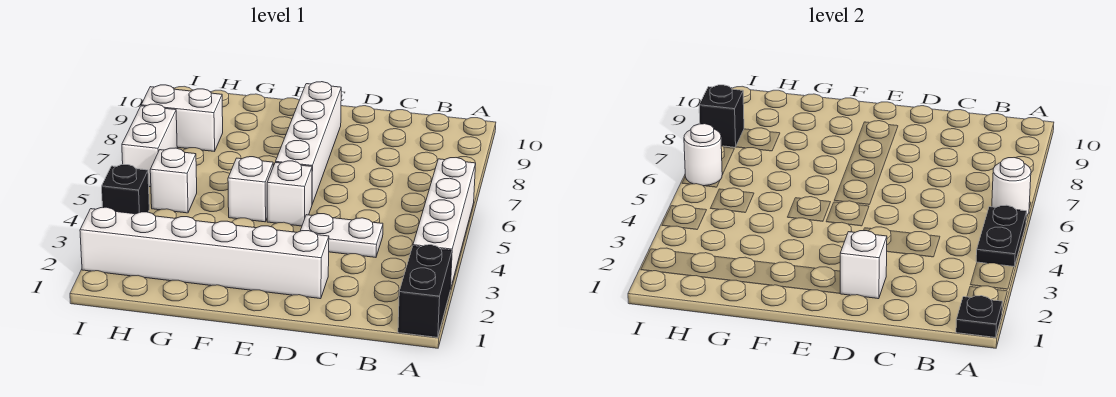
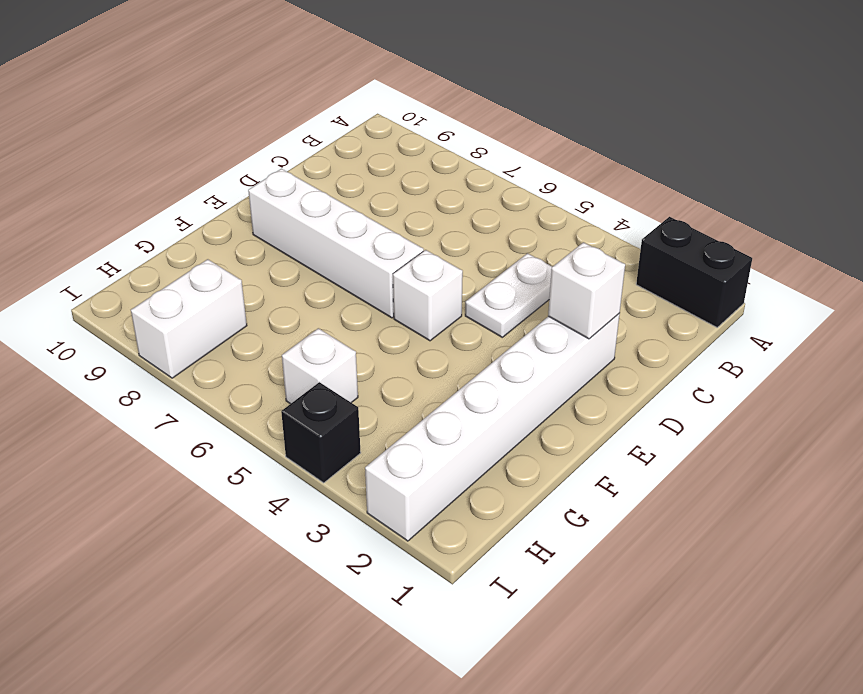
none -> white brick A3:A6 level 1
none -> white brick F5 level 1
none -> white brick I6:I7 level 1

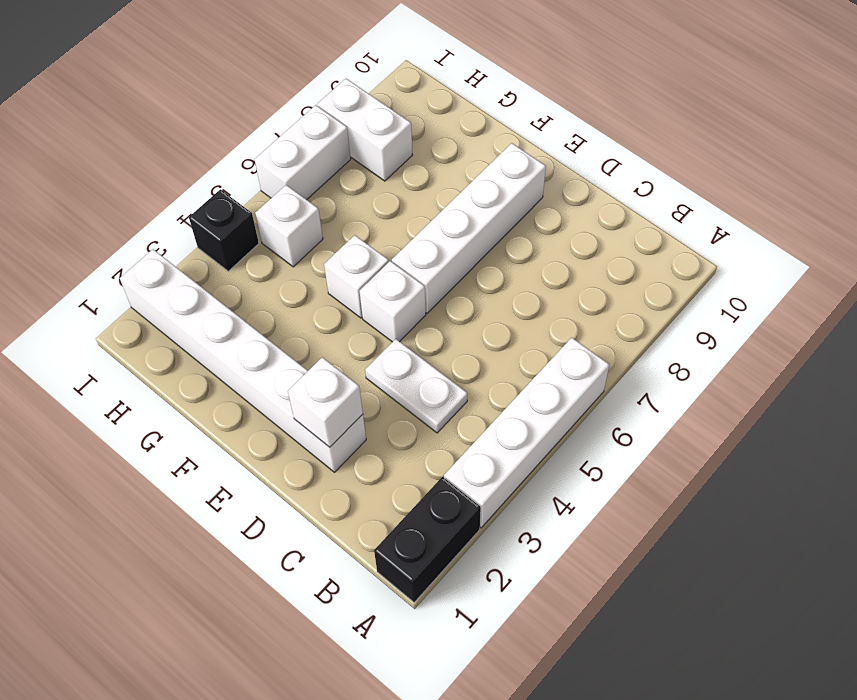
none -> black plate A1 level 2
none -> black plate A4:A5 level 2
none -> white round brick A6 level 2

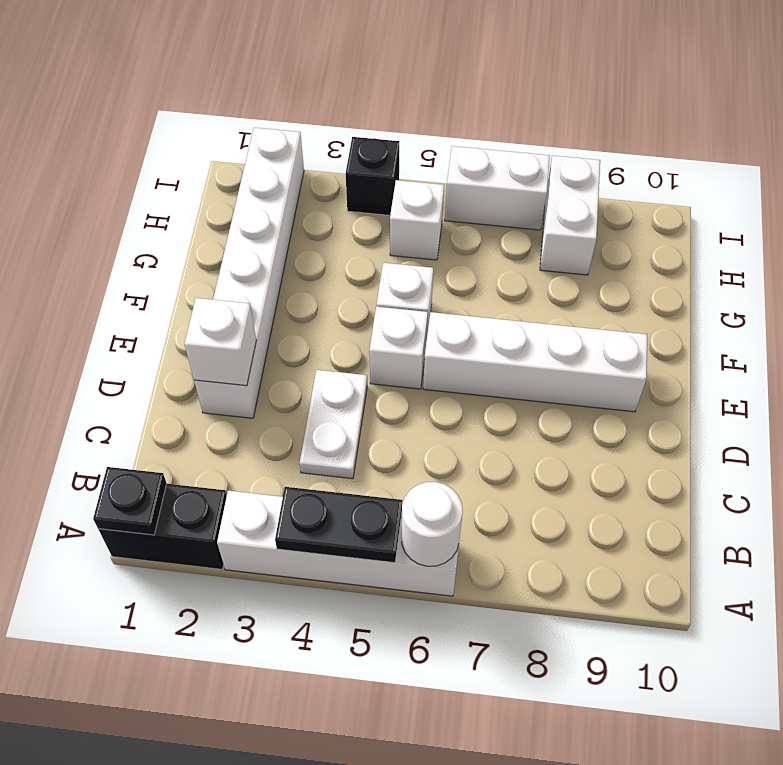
none -> white round brick I6 level 2
none -> black brick I8 level 2

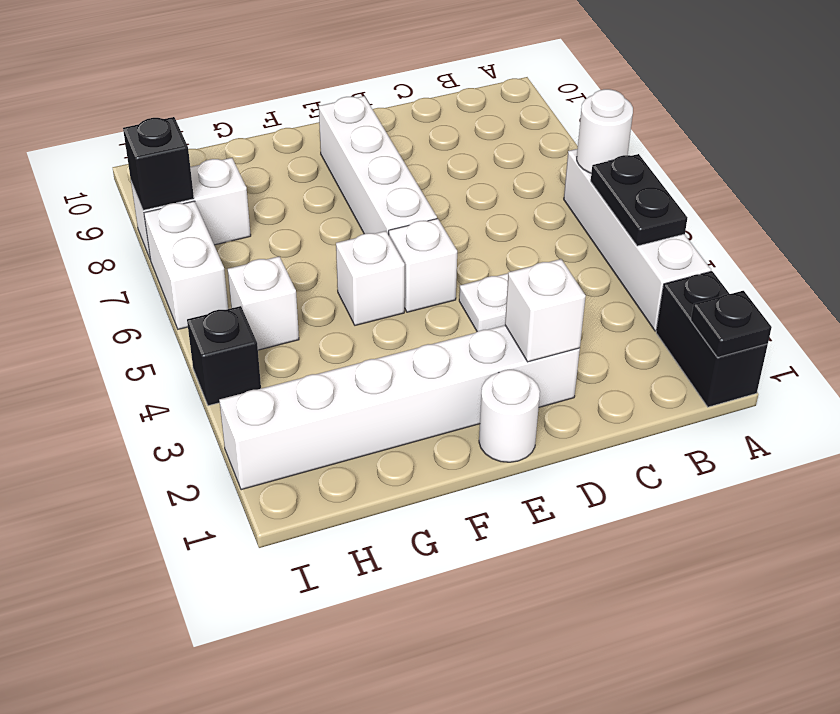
white round brick E1 level 1 -> white round brick I6 level 2

